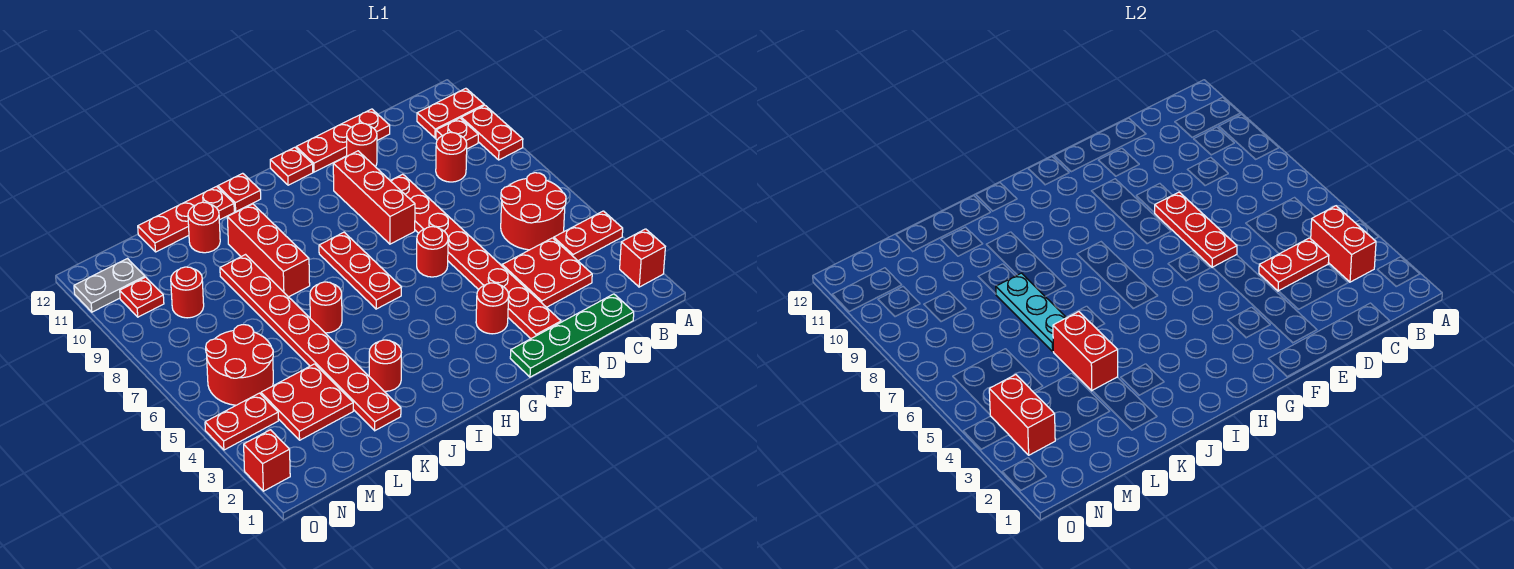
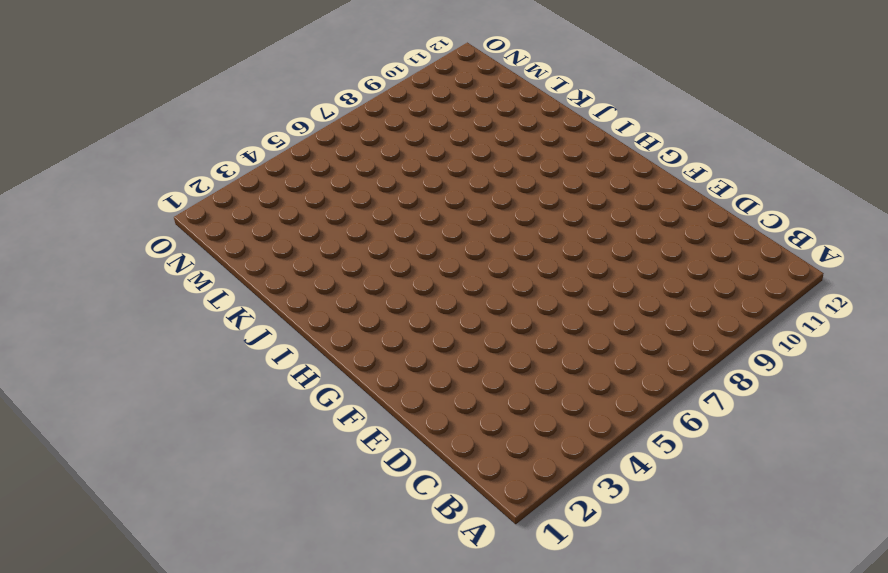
none -> red brick A2 level 1
none -> red plate A4:B4 level 1
none -> red plate A9:A10 level 1
none -> red plate A11:B11 level 1

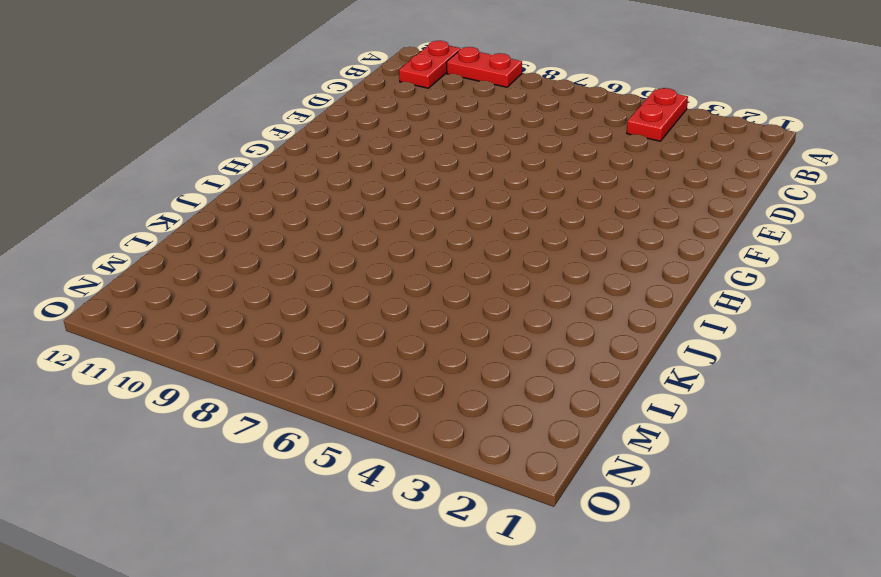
none -> red brick A2 level 1
none -> red round brick B5:C6 level 1
none -> red plate B10 level 1
none -> green plate C1:F1 level 1

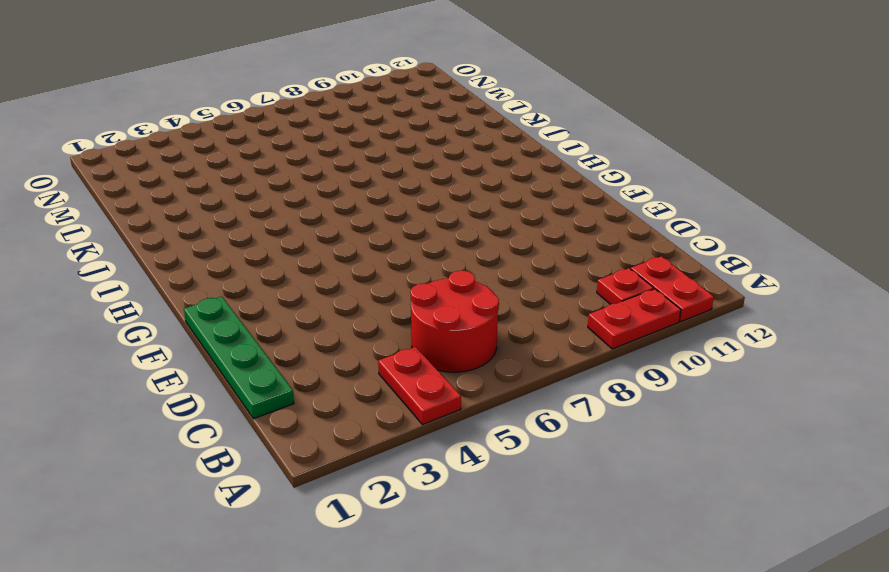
none -> red brick A2 level 1
none -> red plate C3:D4 level 1
none -> red round brick C9 level 1
none -> red plate D12:F12 level 1

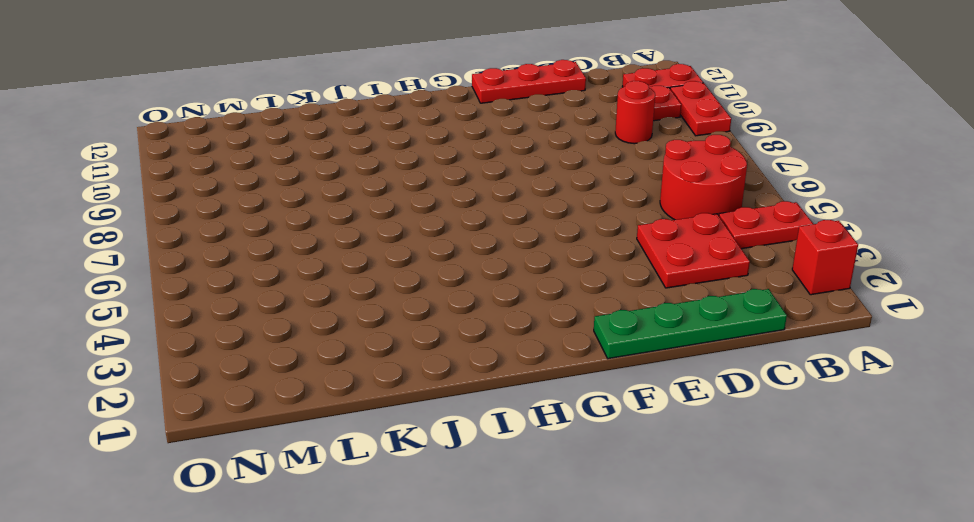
none -> red plate E2:E9 level 1
none -> red round brick E11 level 1
none -> red round brick F3 level 1
none -> red round brick F6 level 1

